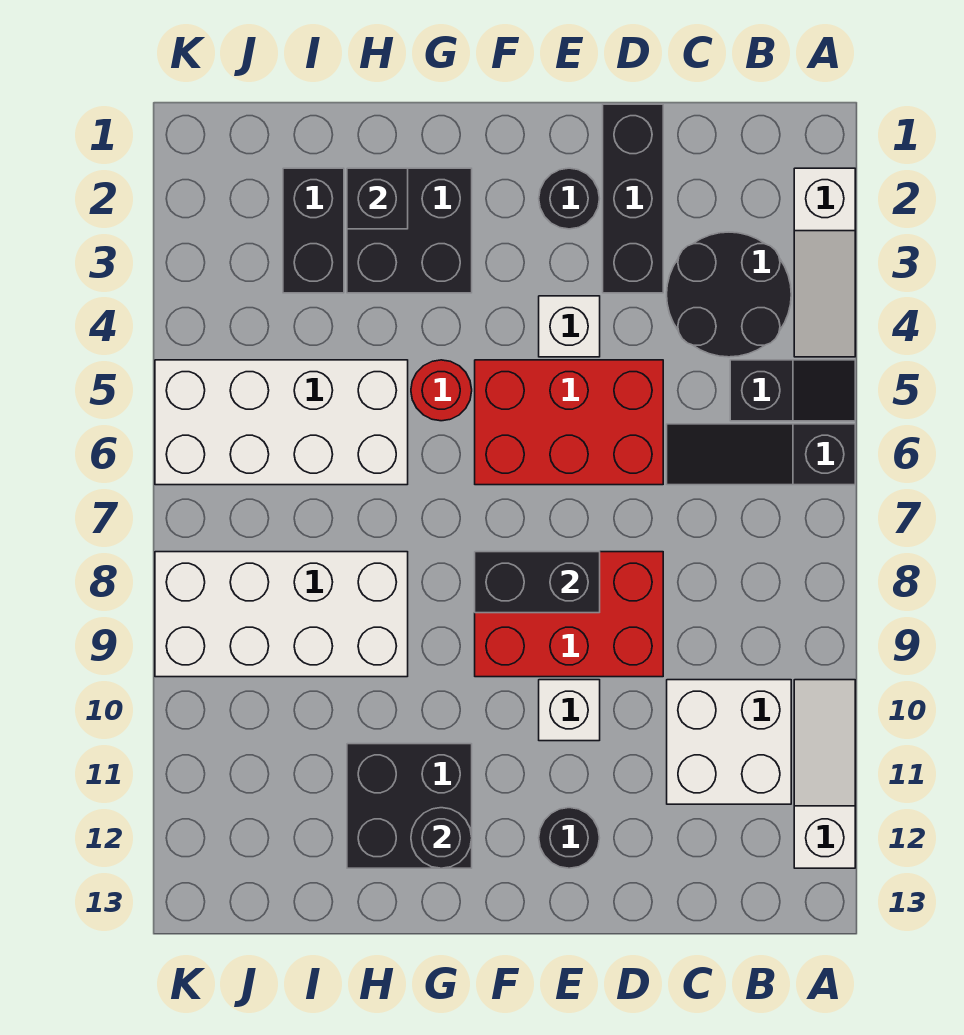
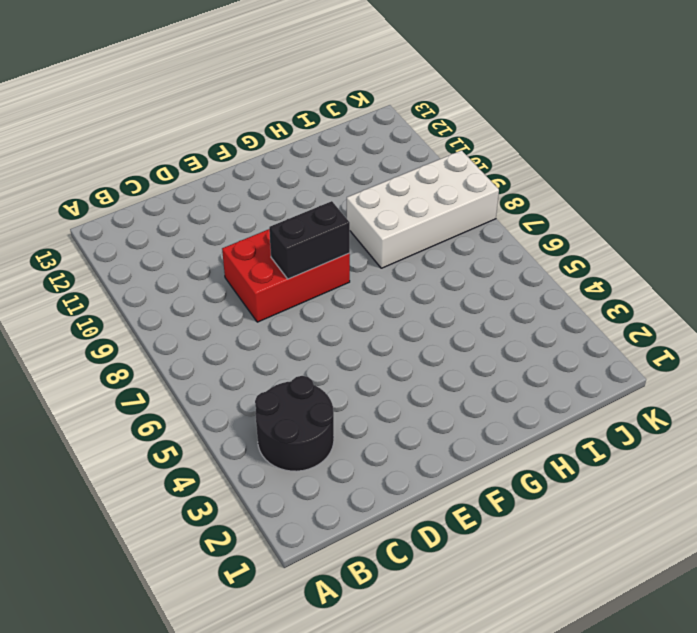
none -> white slope A2:A4 level 1 top 2
none -> black slope A5:B5 level 1 top B
none -> black slope A6:C6 level 1 top A

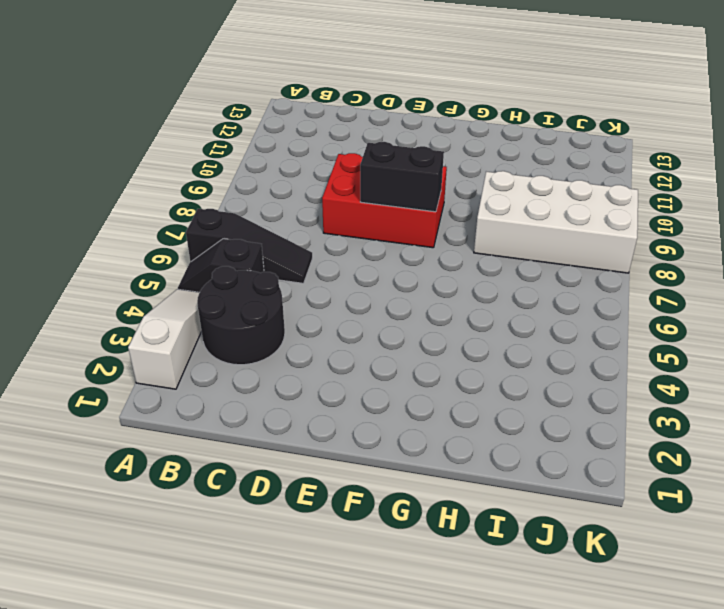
none -> white slope A10:A12 level 1 top 12
none -> white brick B10:C11 level 1
none -> black brick D1:D3 level 1

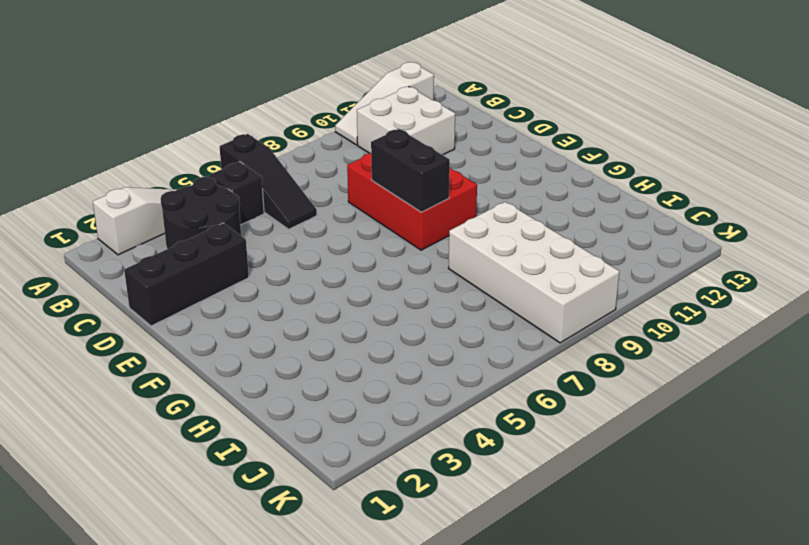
none -> red brick D5:F6 level 1
none -> black round brick E2 level 1
none -> white brick E4 level 1

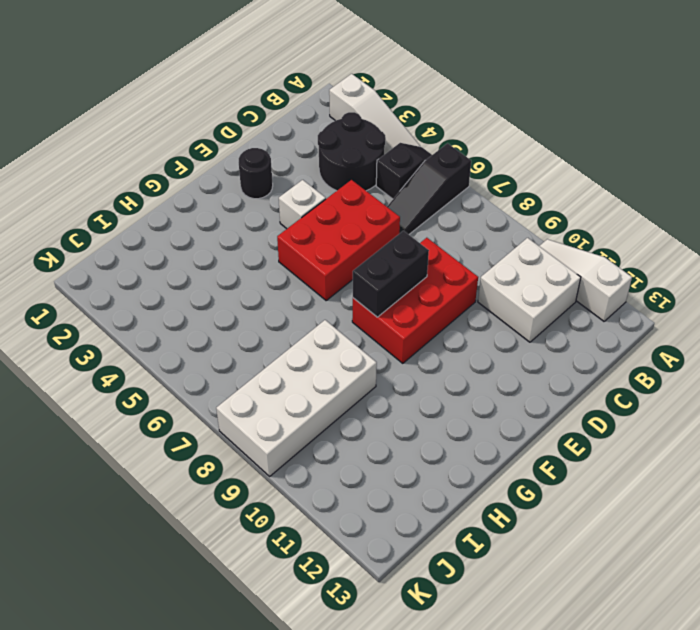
none -> black brick D1:D3 level 1
none -> white brick E10 level 1
none -> black round brick E12 level 1

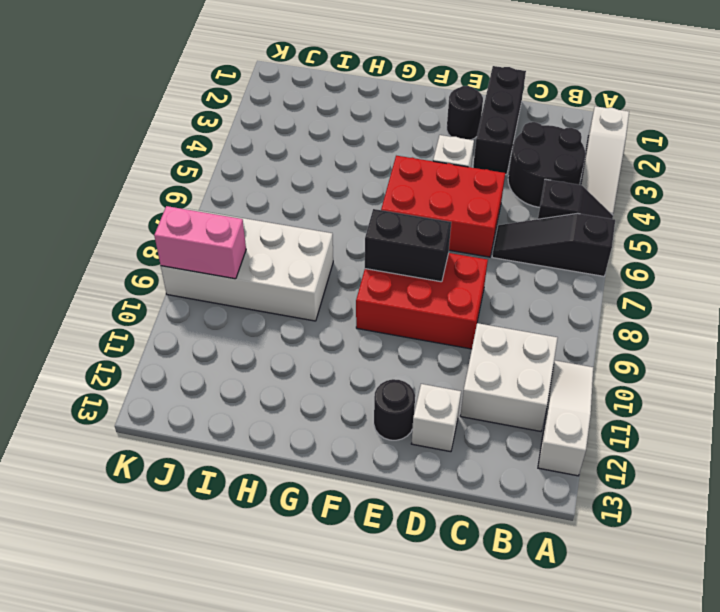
white brick D12 level 1 -> white brick E10 level 1
pink brick J9:K9 level 2 -> none
none -> black brick G2:H3 level 1
none -> red round brick G5 level 1
none -> black brick G11:H12 level 1

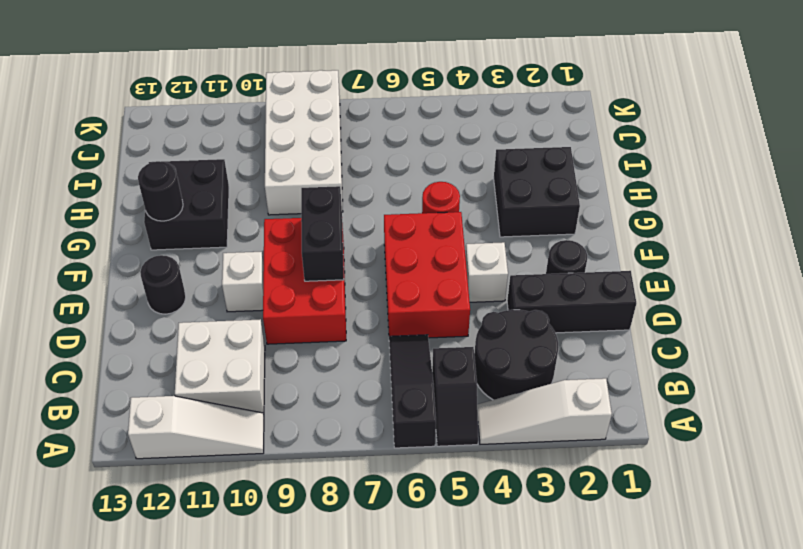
none -> white brick H5:K6 level 1
none -> black brick I2:I3 level 1
none -> black brick H2 level 2

